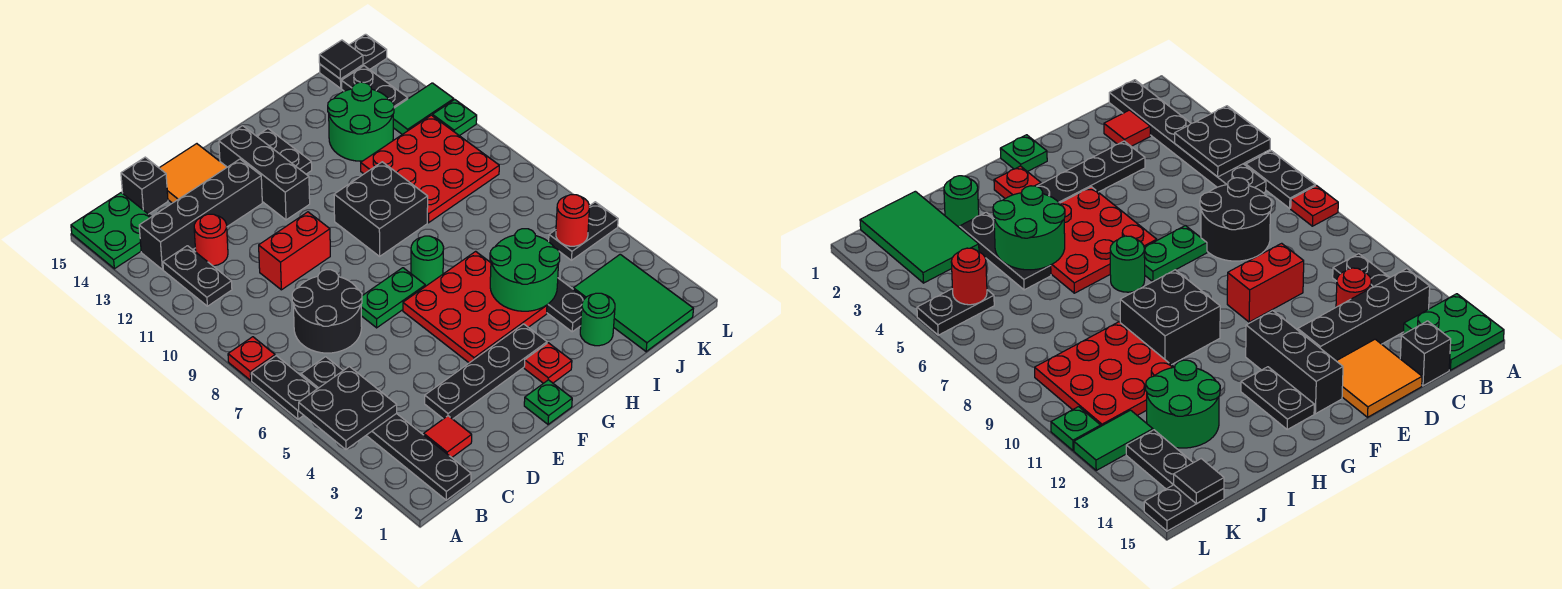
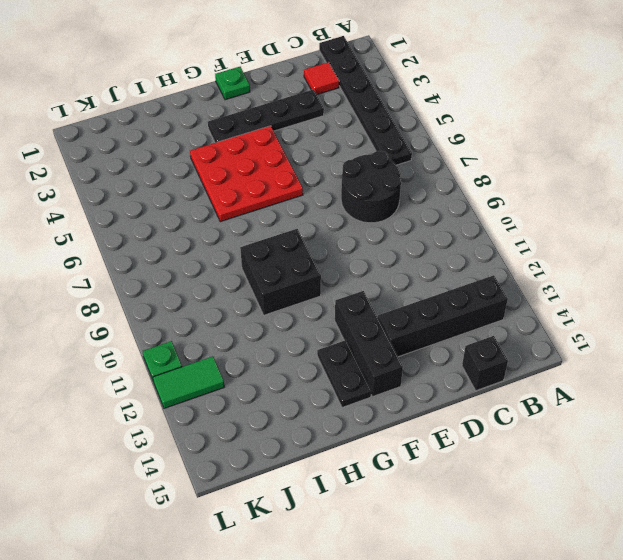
none -> black plate A6:A7 level 1
none -> red plate A8 level 1
none -> green plate A14:B15 level 1
none -> black plate B11:B12 level 1

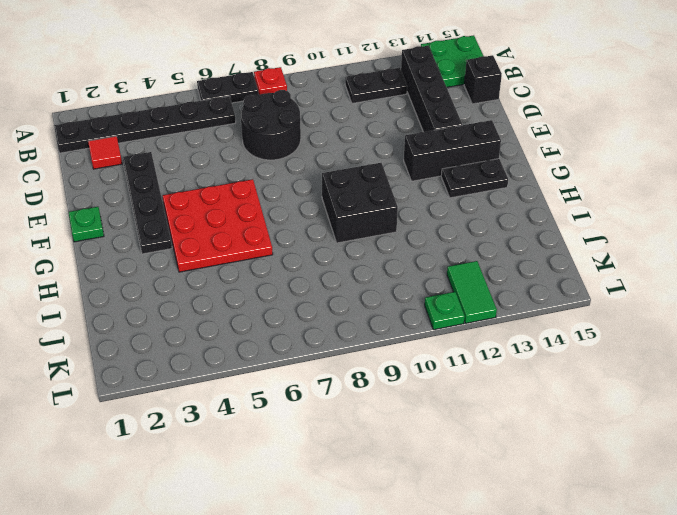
none -> red round brick C12 level 1
none -> red brick D10:E10 level 1
none -> orange tile D14:E15 level 1
none -> green plate E7:F7 level 1

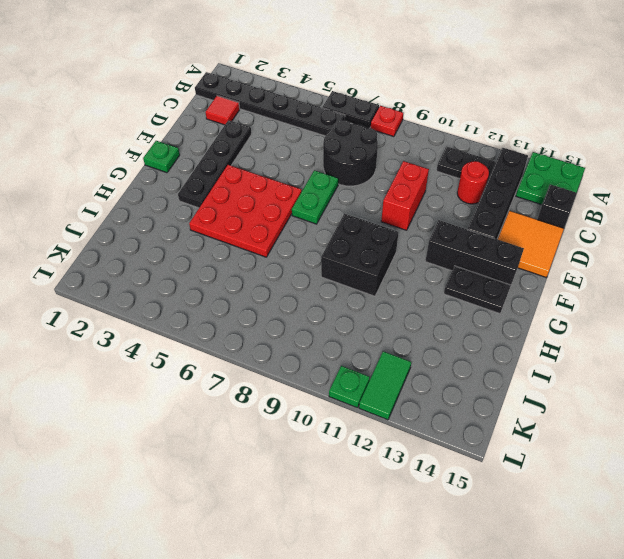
none -> red plate G2 level 1
none -> green round brick G7 level 1
none -> green round brick I2 level 1
none -> black plate I3:I5 level 1

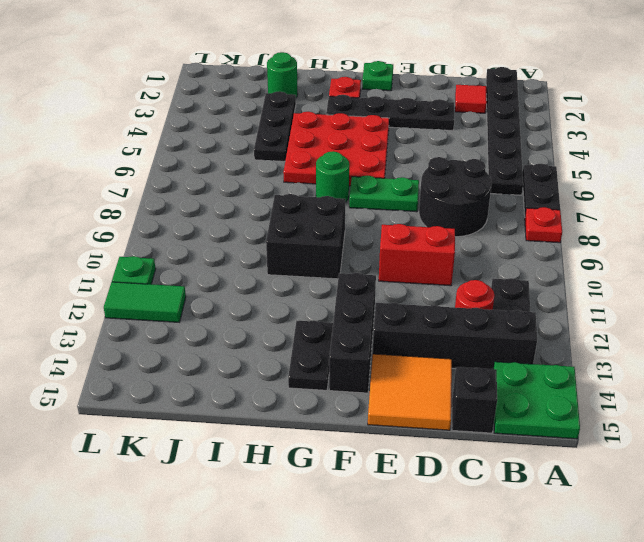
none -> red plate I9:K11 level 1
none -> green round brick I12:J13 level 1
none -> green tile J1:K3 level 1
none -> black plate K5:L5 level 1

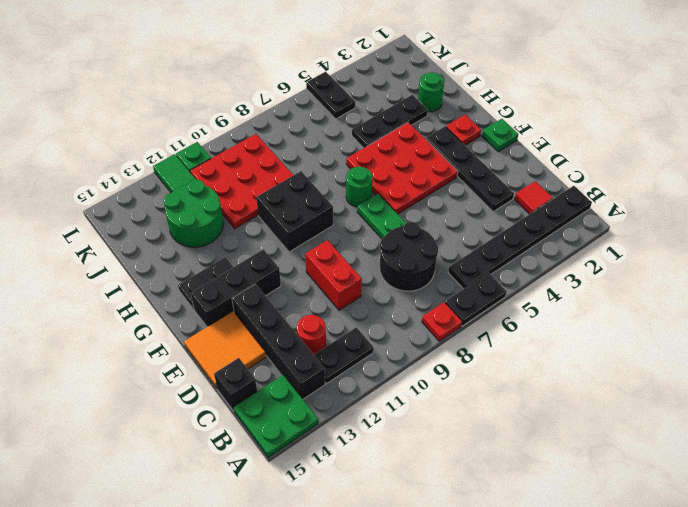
none -> green tile J1:K3 level 1
none -> black plate K13:K14 level 1
none -> black plate K15:L15 level 1
none -> black plate A4:B5 level 2

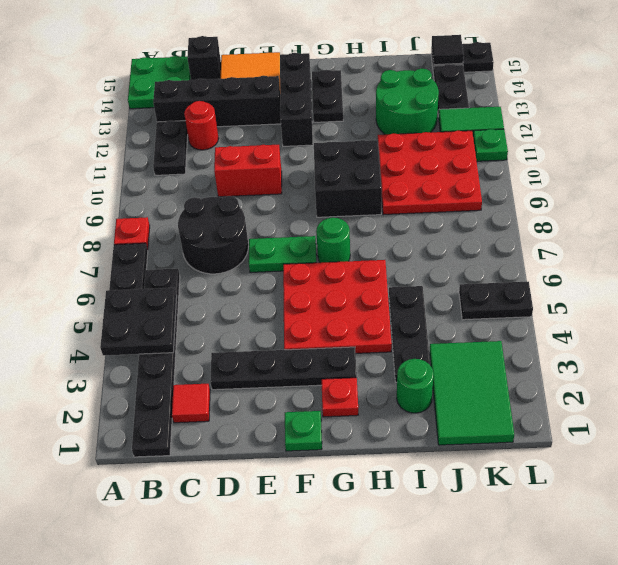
none -> green round brick H4:I5 level 2
none -> red round brick K5 level 2

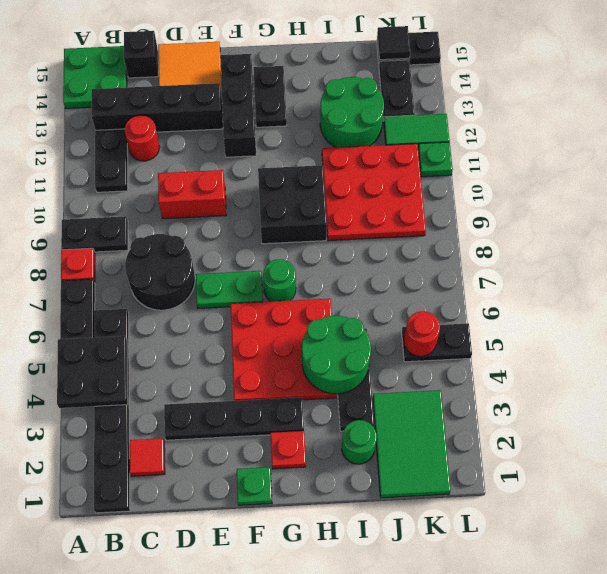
black plate A9:B9 level 1 -> none

